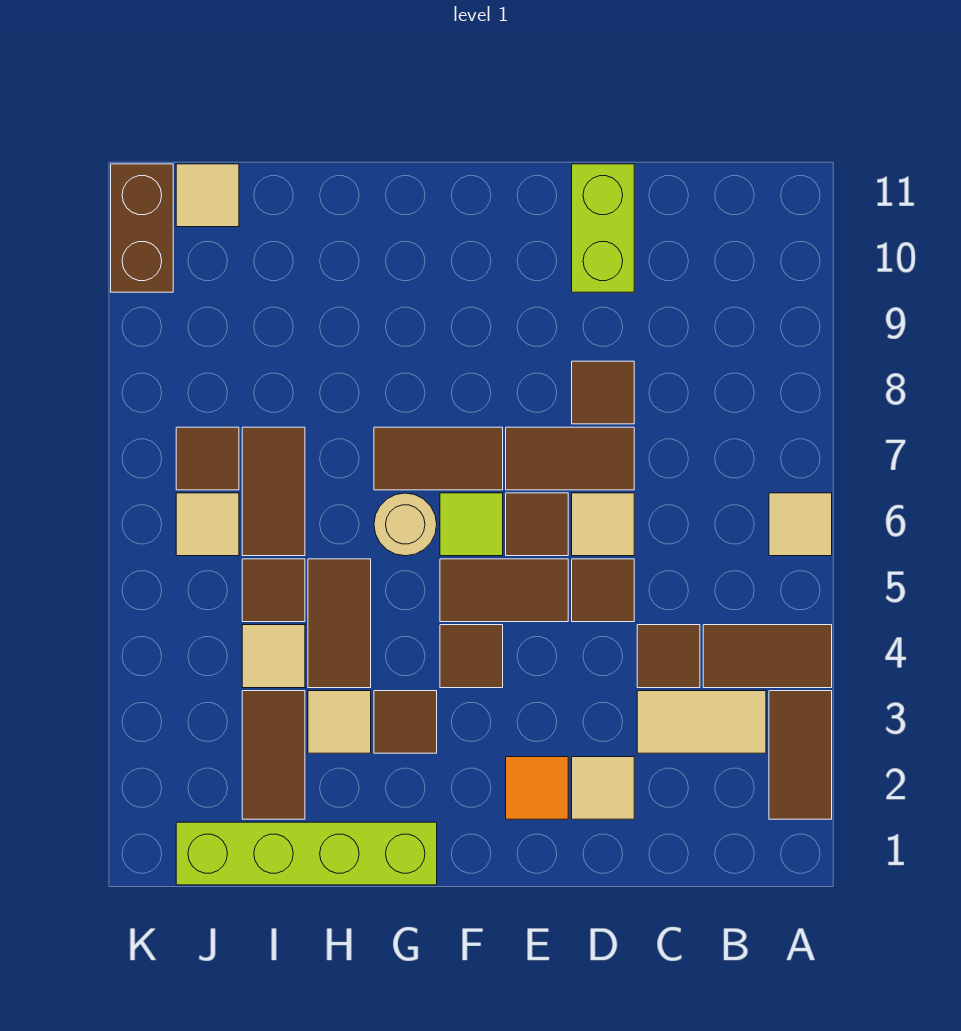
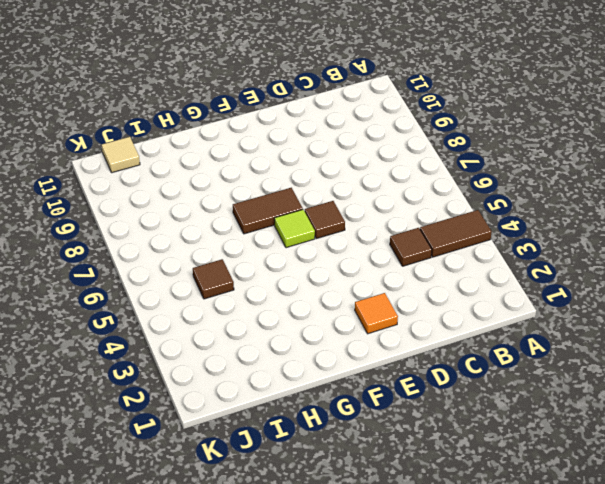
none -> brown tile A2:A3 level 1
none -> tan tile A6 level 1
none -> tan tile B3:C3 level 1
none -> tan tile D2 level 1

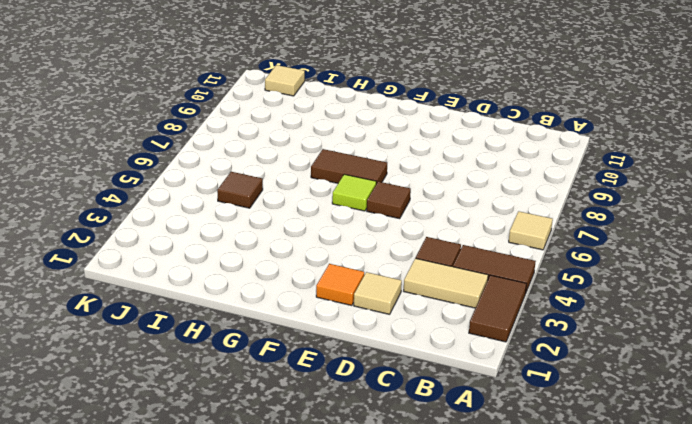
none -> brown tile D5 level 1
none -> tan tile D6 level 1
none -> brown tile D7:E7 level 1
none -> brown tile D8 level 1

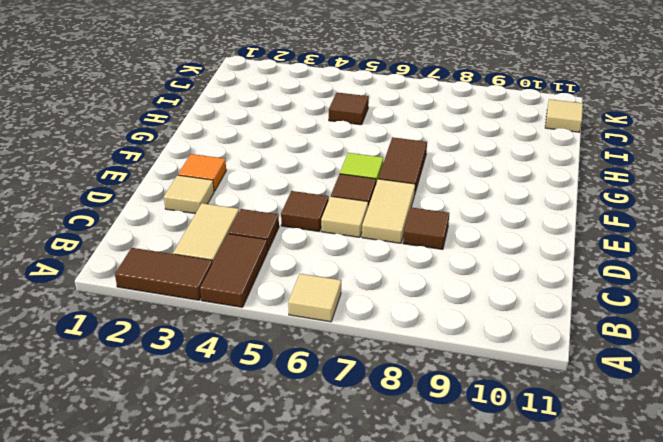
tan tile D7:E7 level 1 -> brown tile D7:E7 level 1
none -> lime brick D10:D11 level 1
none -> brown tile E5:F5 level 1
none -> brown tile F4 level 1
none -> lime brick G1:J1 level 1

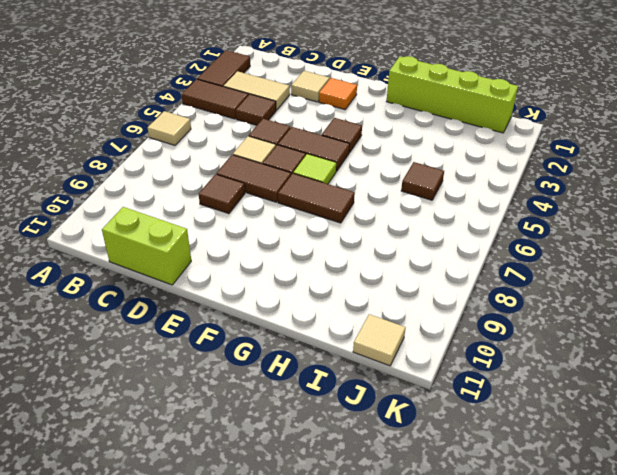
lime brick C11:D11 level 1 -> lime brick D10:D11 level 1
none -> brown tile G3 level 1
none -> tan round brick G6 level 1
none -> tan tile H3 level 1
none -> brown tile H4:H5 level 1

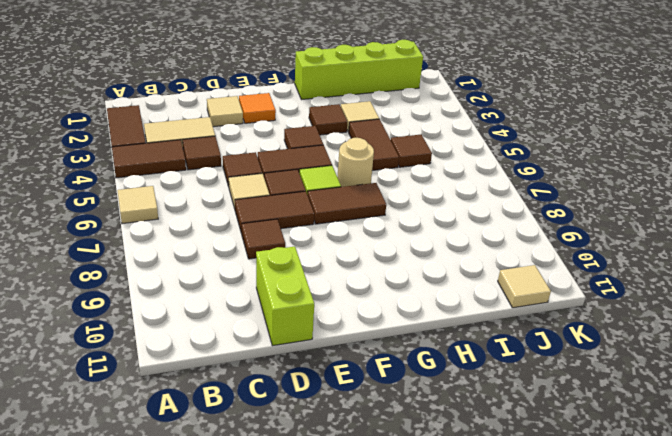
none -> brown tile I2:I3 level 1
none -> tan tile I4 level 1
none -> brown tile I6:I7 level 1
none -> tan tile J6 level 1

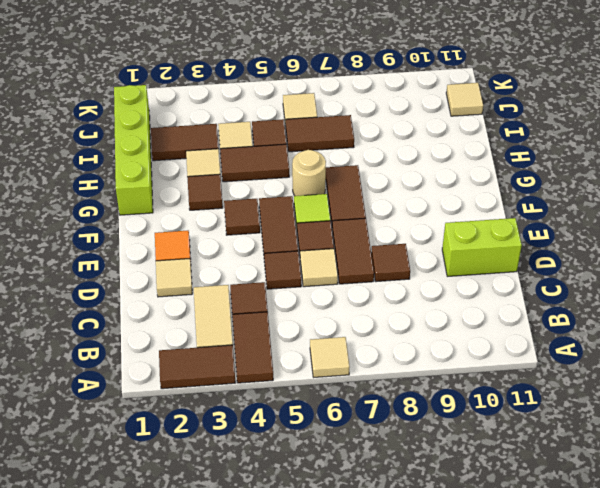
none -> brown tile J7 level 1
none -> brown brick K10:K11 level 1

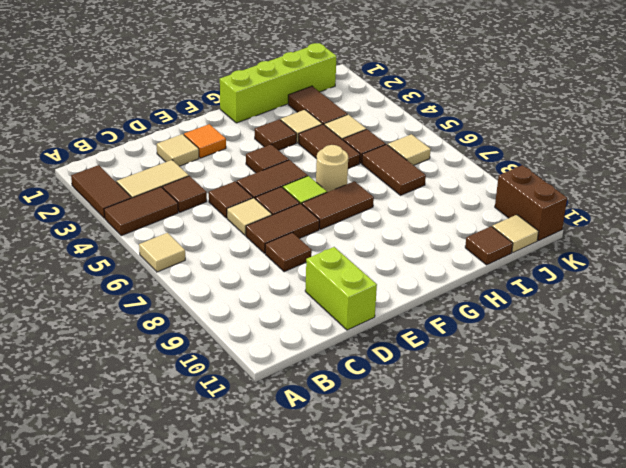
brown tile I11 level 1 -> brown tile J7 level 1

